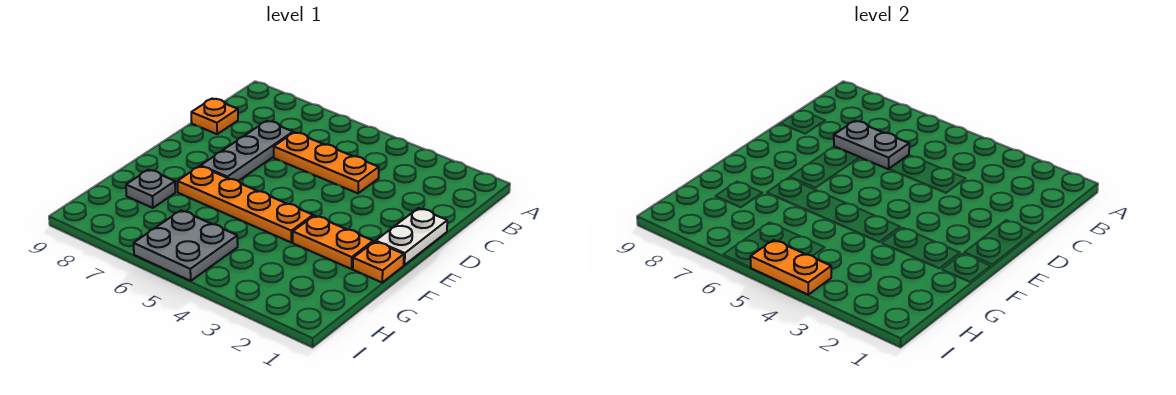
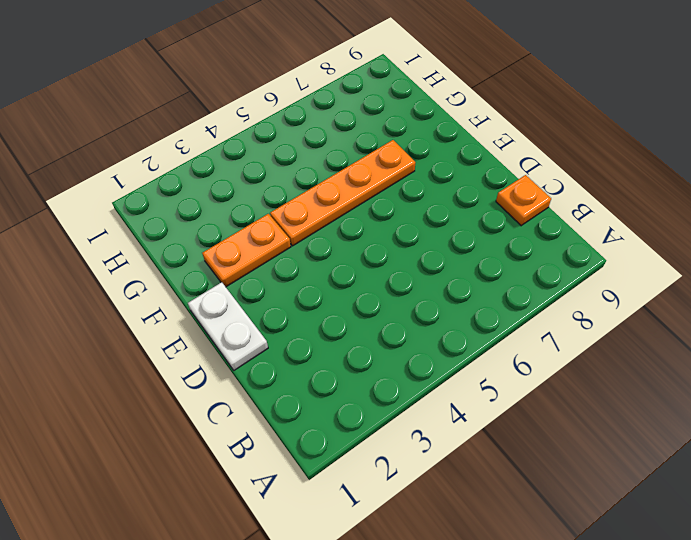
none -> orange plate C4:C6 level 1
none -> grey plate C7:E7 level 1

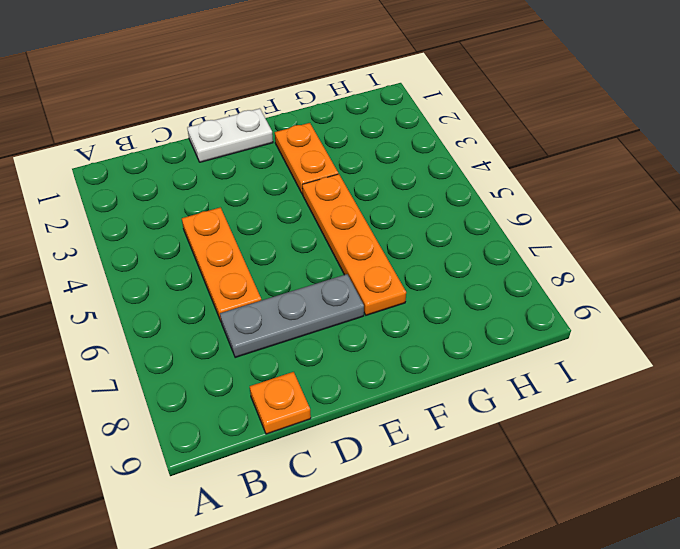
none -> orange plate F1 level 1
none -> grey plate G8 level 1

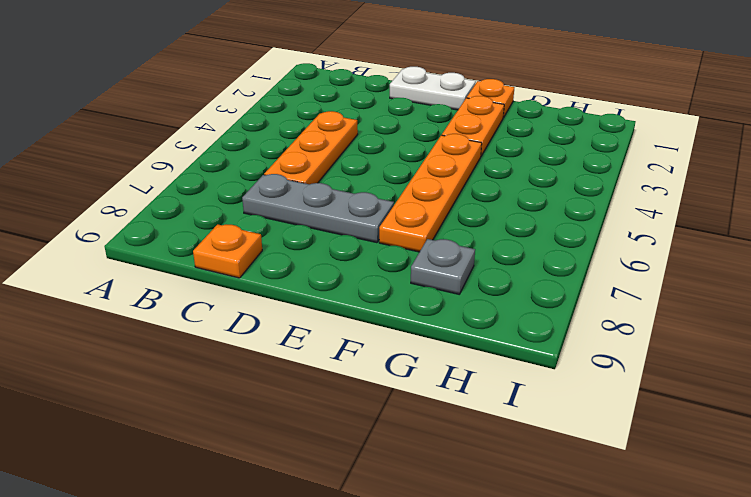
none -> grey plate H5:I6 level 1
none -> grey plate C6:C7 level 2

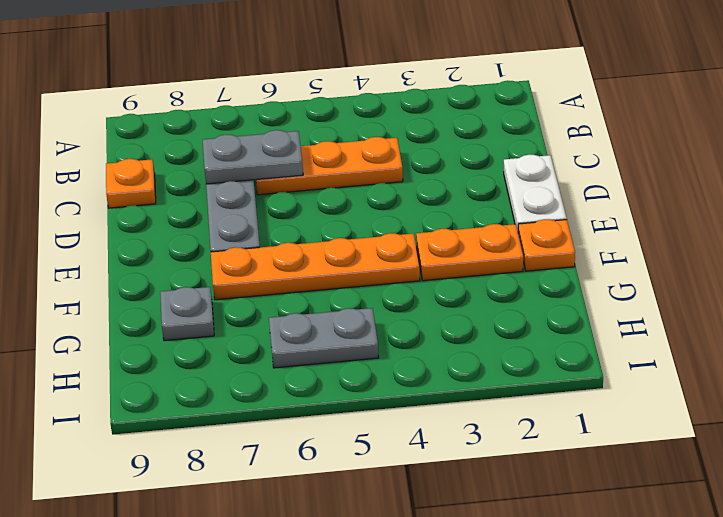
grey plate H5:H6 level 1 -> grey plate H5:I6 level 1
none -> orange plate I4:I5 level 2

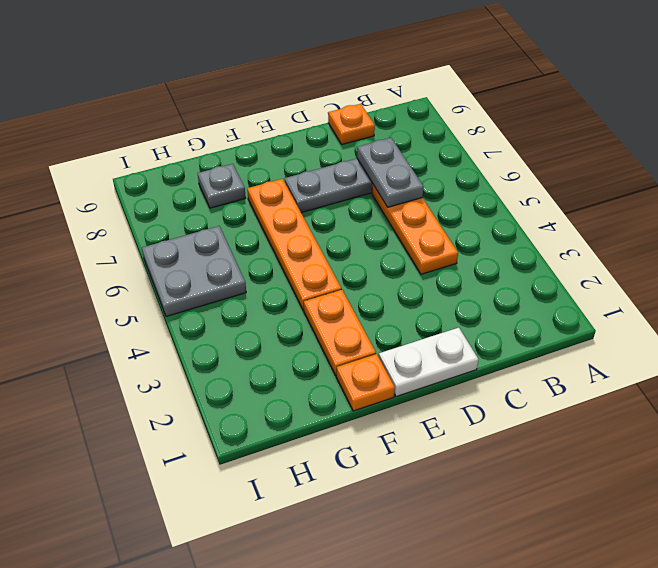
none -> orange plate I4:I5 level 2

